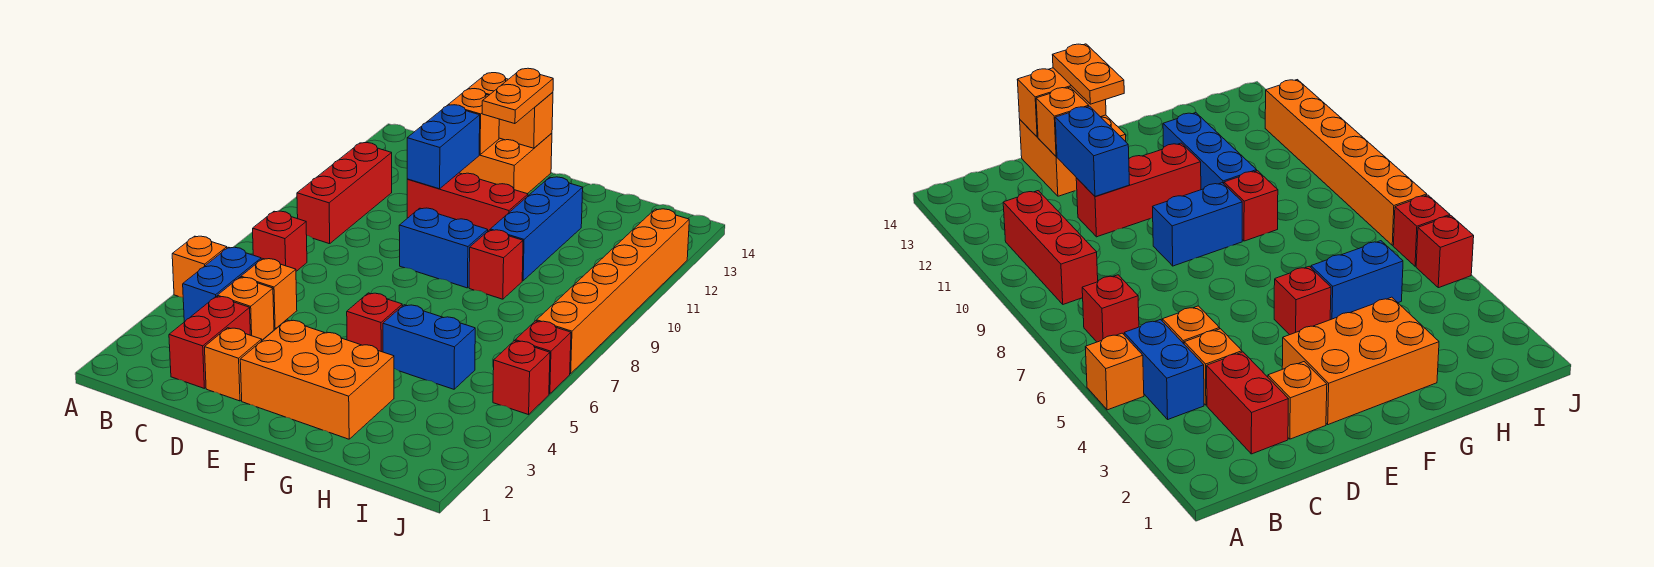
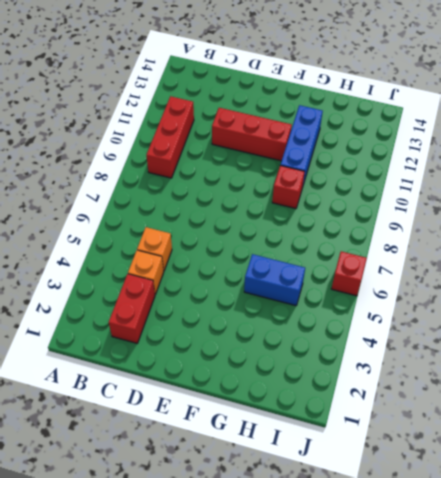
none -> orange brick A5 level 1
none -> blue brick B4:B5 level 1
none -> red brick B7 level 1

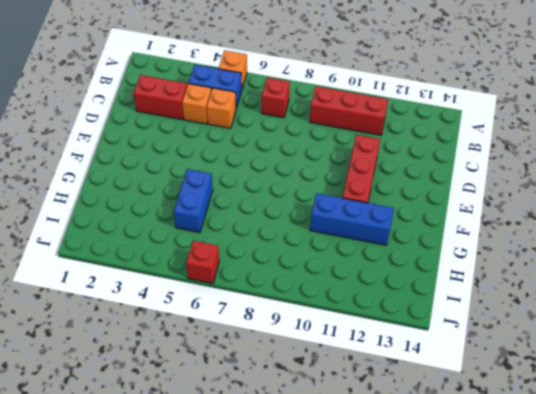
none -> orange brick D2 level 1
none -> orange brick D13:E14 level 1
none -> orange brick E2:G3 level 1

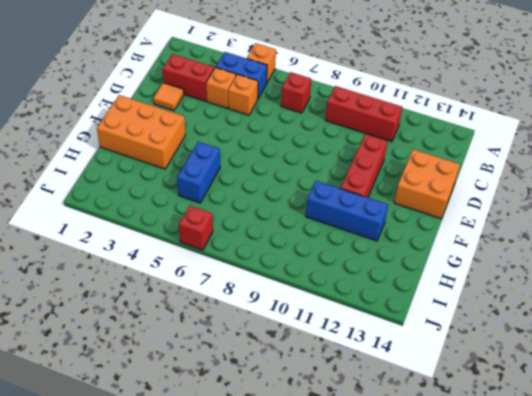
orange tile D2 level 1 -> orange brick D2 level 1
orange brick F1:G3 level 1 -> orange brick E2:G3 level 1
none -> blue brick E9:F9 level 1
none -> red brick F5 level 1
none -> red brick G9 level 1

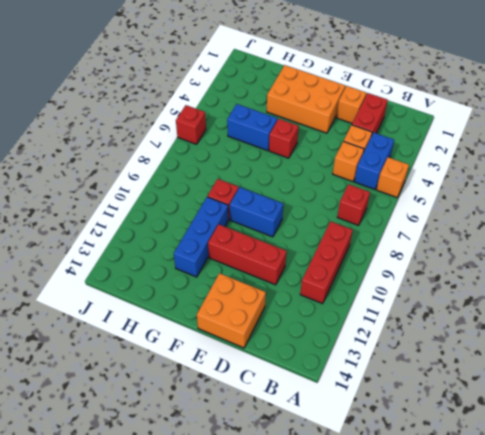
none -> red brick J5 level 1
none -> orange brick J7:J12 level 1
none -> blue brick D11:D12 level 2

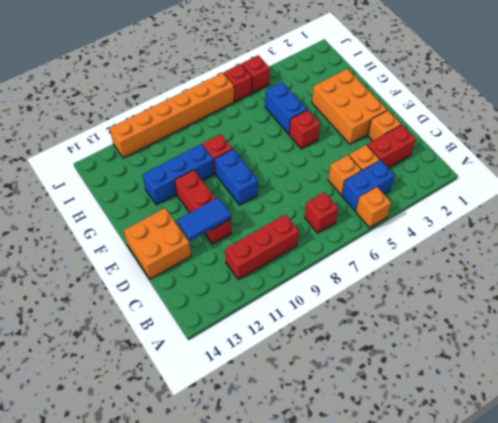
blue tile D11:D12 level 2 -> blue brick D11:D12 level 2
none -> orange brick D13 level 2
none -> orange brick D14:E14 level 2
none -> orange plate E13:E14 level 3

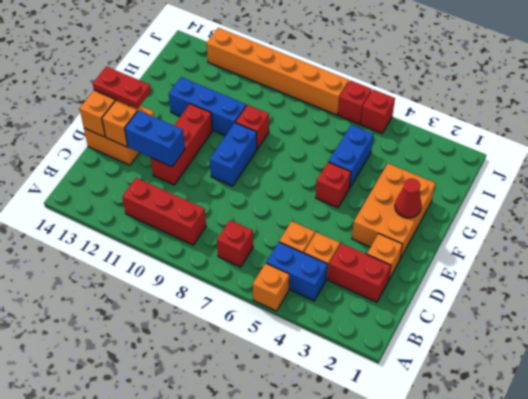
red plate E13:E14 level 3 -> orange plate E13:E14 level 3
red cone F2 level 2 -> none

